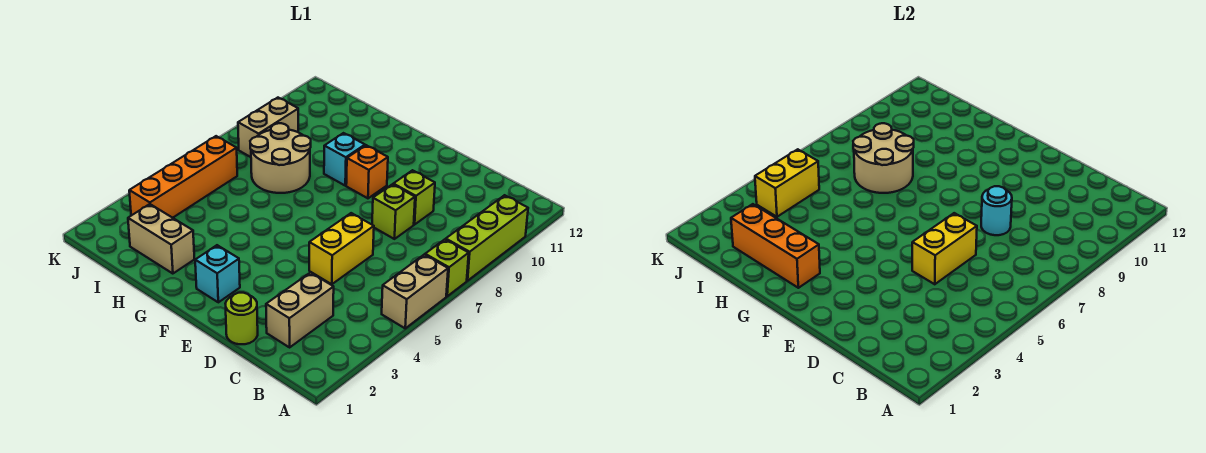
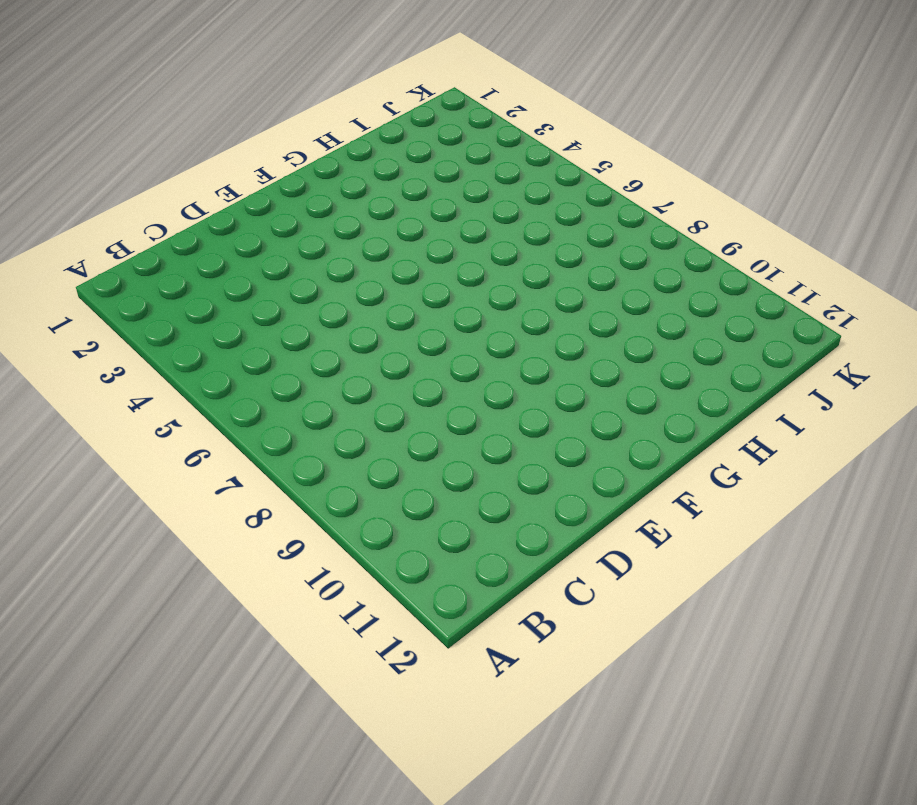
none -> tan brick A5:A6 level 1
none -> lime brick A7 level 1
none -> lime brick A8:A10 level 1

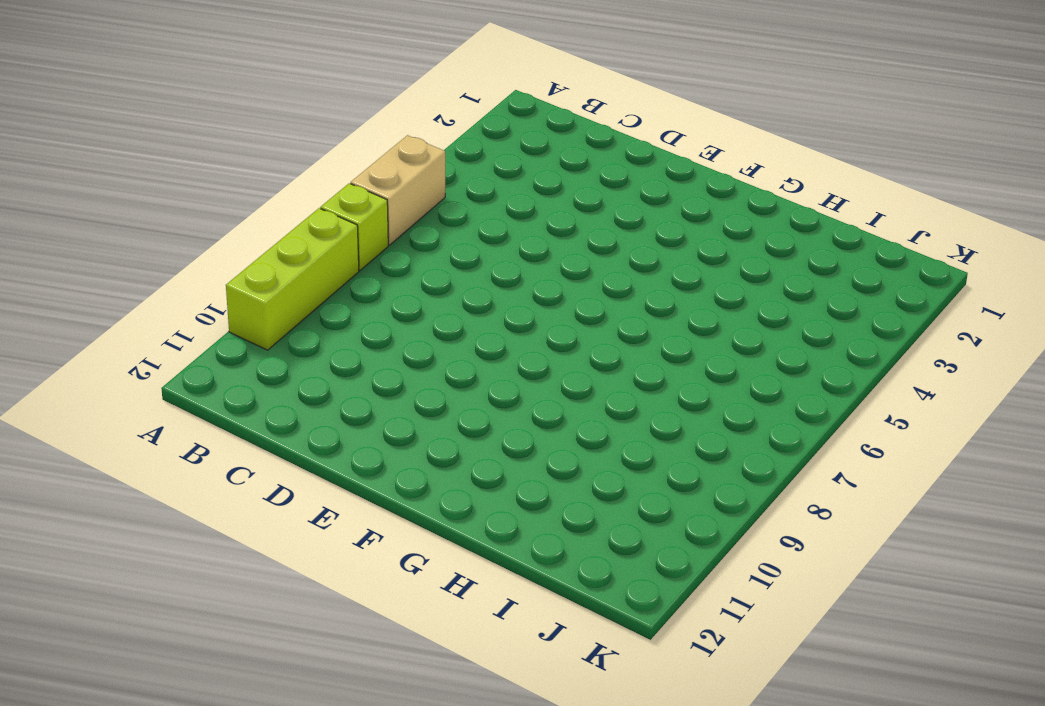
none -> tan brick C2:C3 level 1
none -> lime round brick D1 level 1
none -> yellow brick D5:D6 level 1

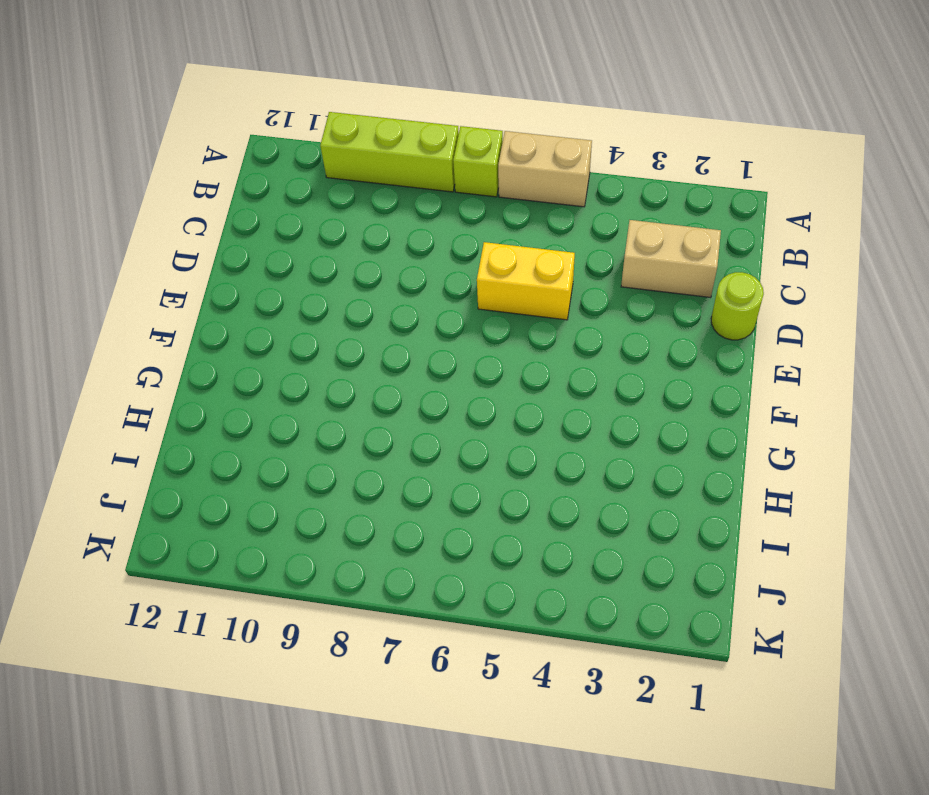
none -> lime brick D8 level 1
none -> lime brick D9 level 1
none -> cyan brick F2 level 1

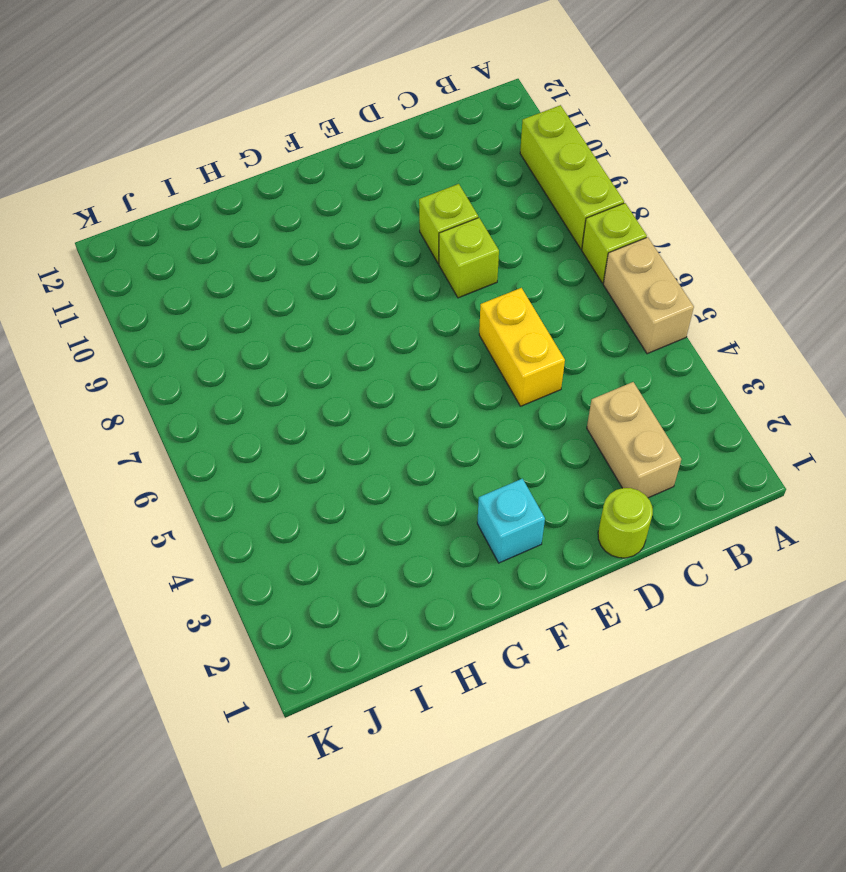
none -> orange brick F9 level 1
none -> cyan brick G9 level 1
none -> tan brick H2:I2 level 1

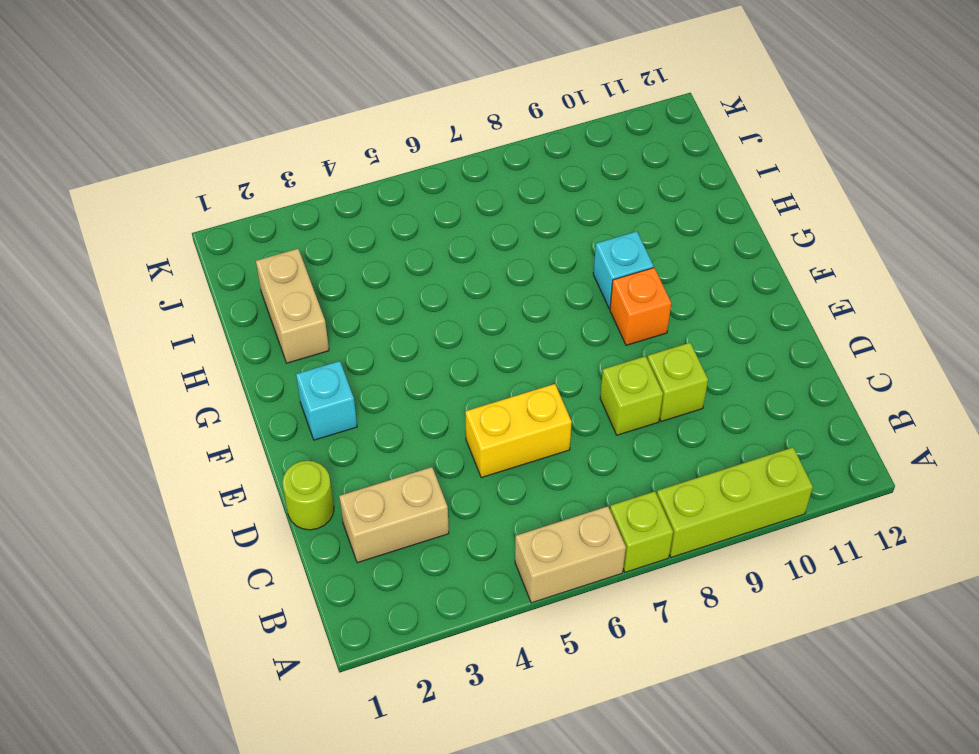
none -> tan round brick H7:I8 level 1
none -> orange brick J3:J6 level 1
none -> tan brick J8:J9 level 1

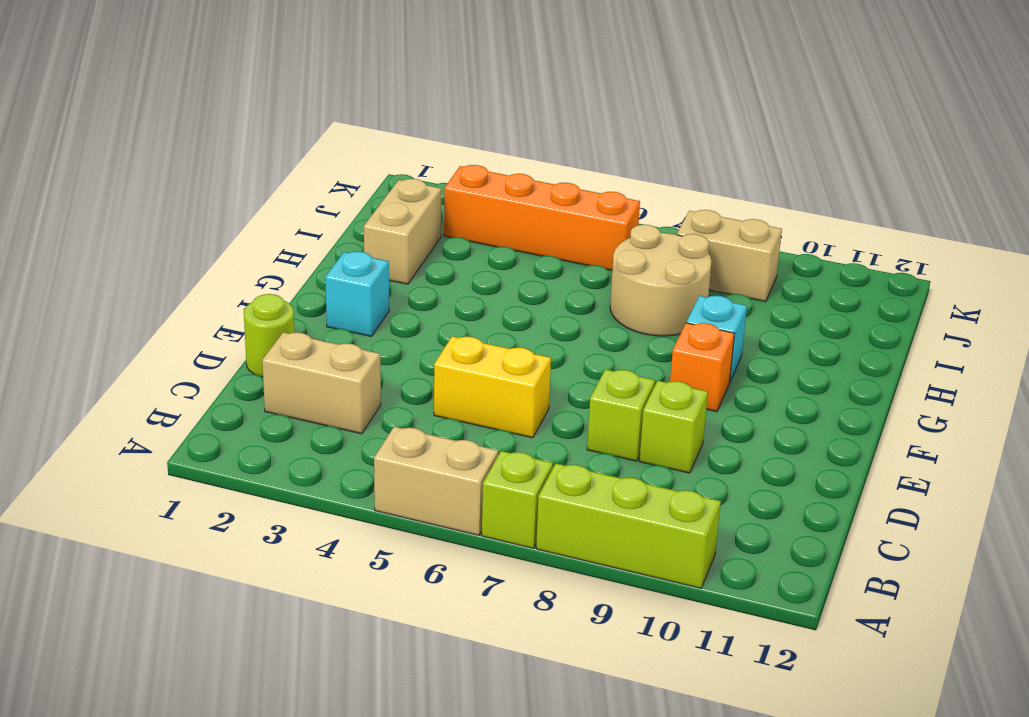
none -> yellow brick D5:D6 level 2
none -> cyan round brick D8 level 2
none -> orange brick G2:I2 level 2

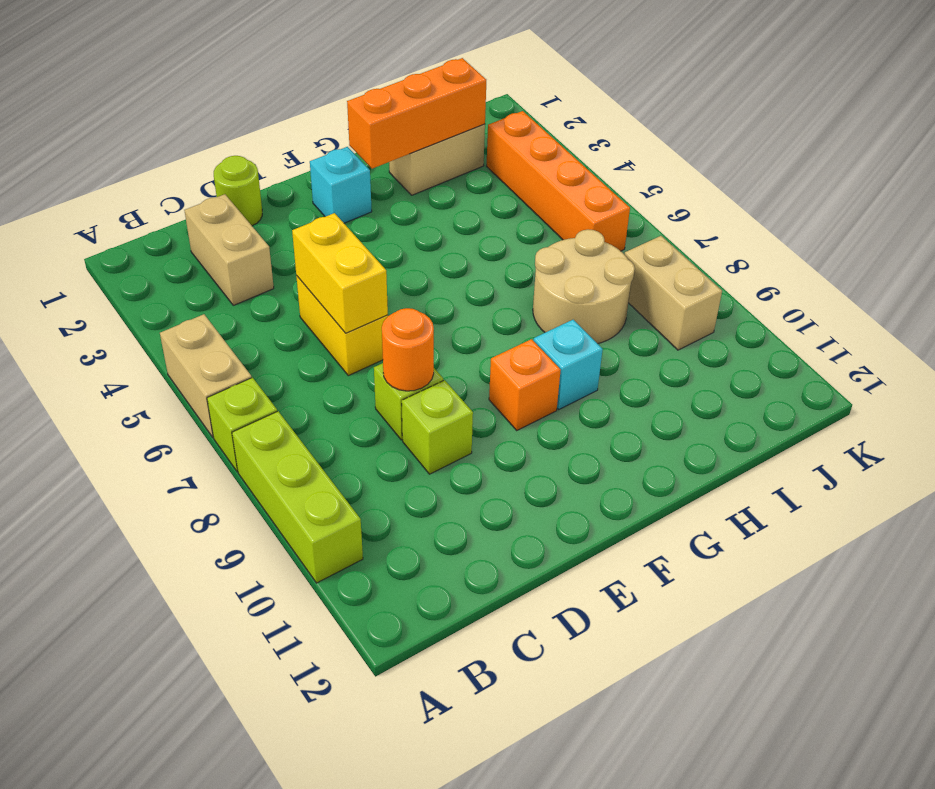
orange round brick D8 level 2 -> cyan round brick D8 level 2
none -> tan round brick H7:I8 level 2
none -> yellow brick J4:J5 level 2

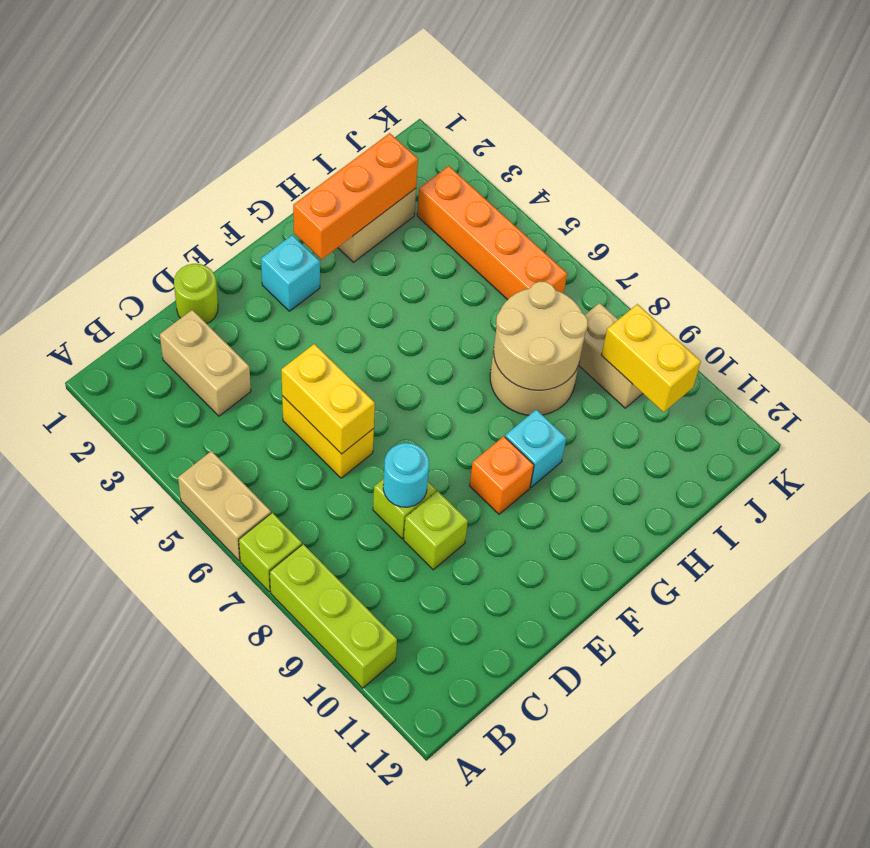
yellow brick J9:J10 level 2 -> yellow brick J4:J5 level 2

